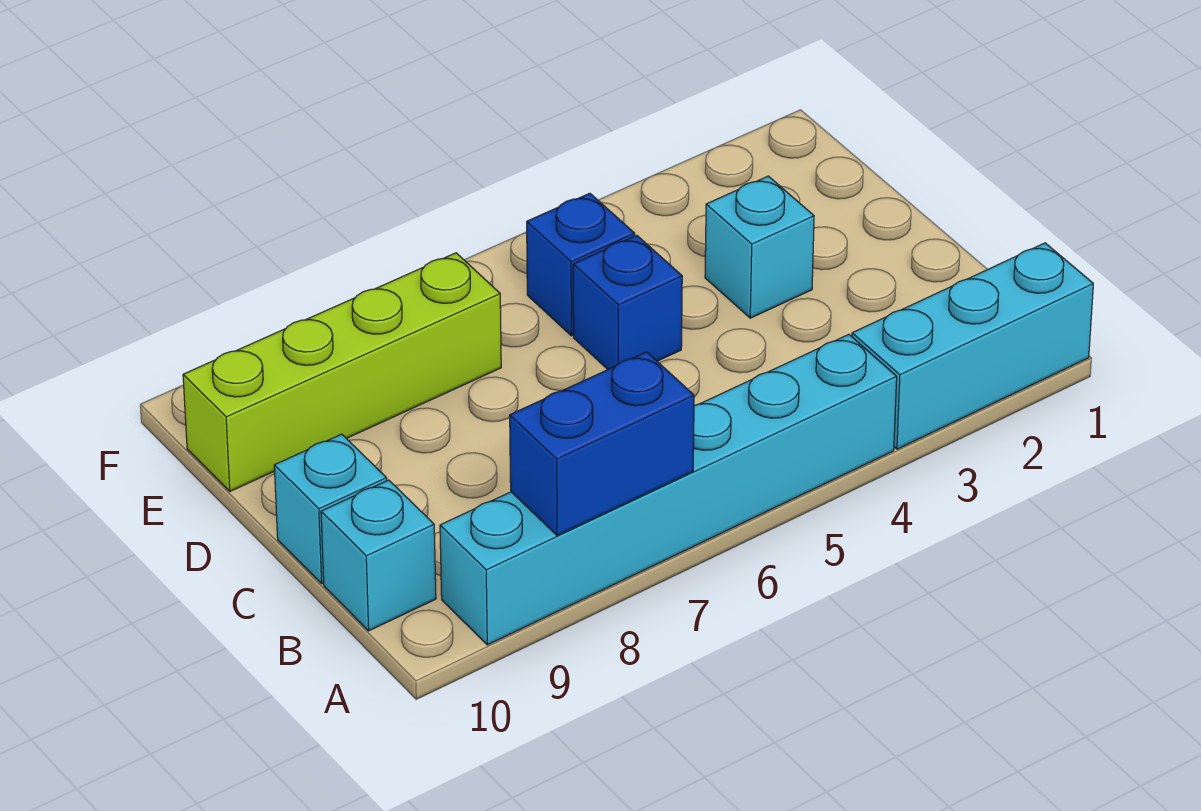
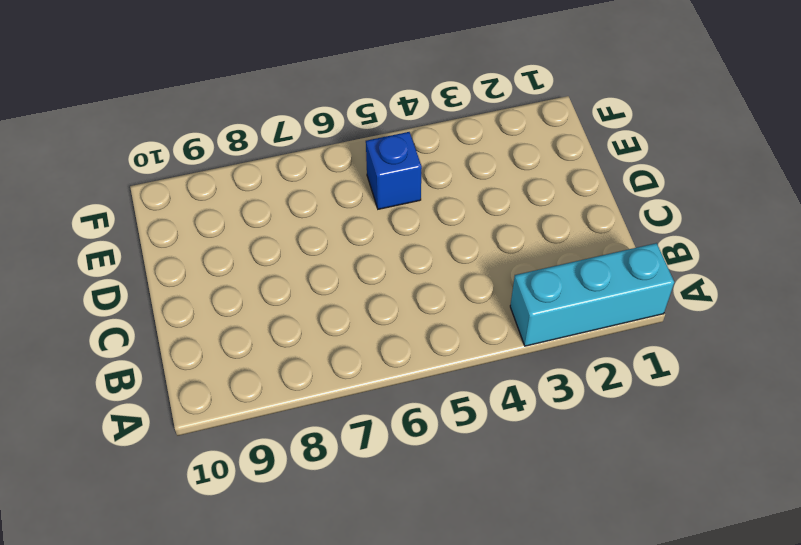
none -> cyan brick A4:A9 level 1
none -> cyan brick B10 level 1

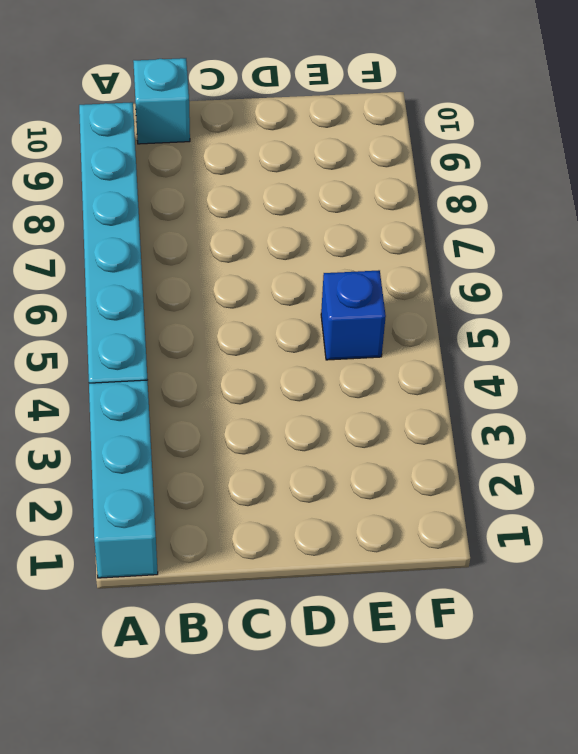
none -> cyan brick C10 level 1
none -> cyan brick D3 level 1

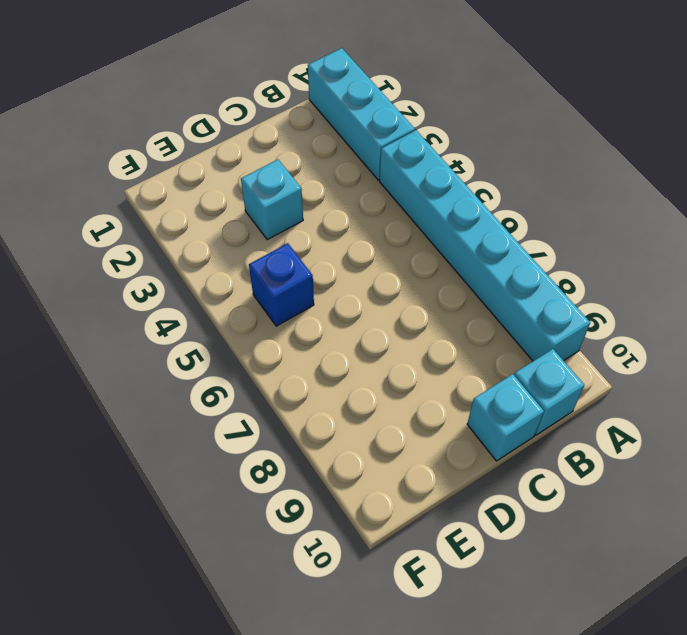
none -> blue brick D5 level 1
none -> lime brick E7:E10 level 1

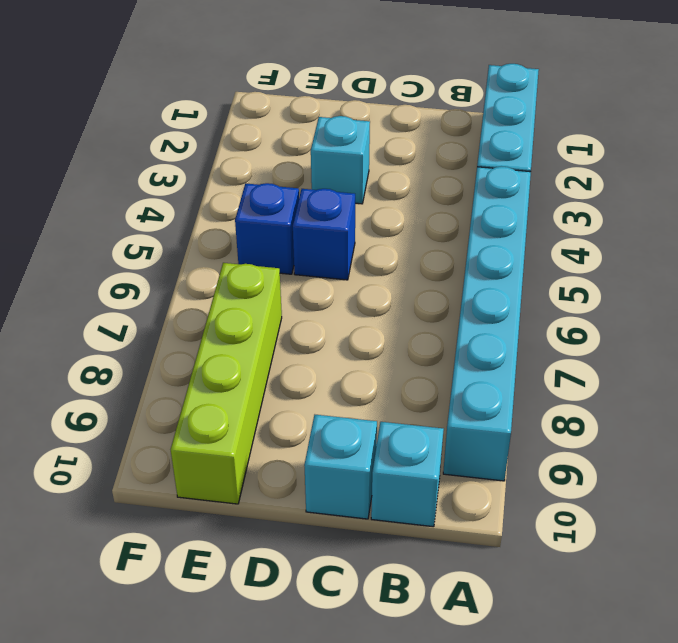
none -> blue brick A7:A8 level 2

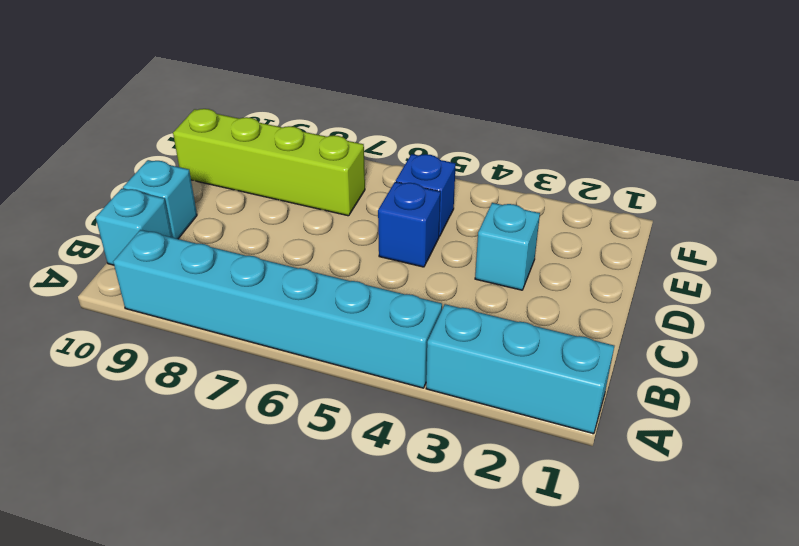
none -> blue brick A7:A8 level 2

